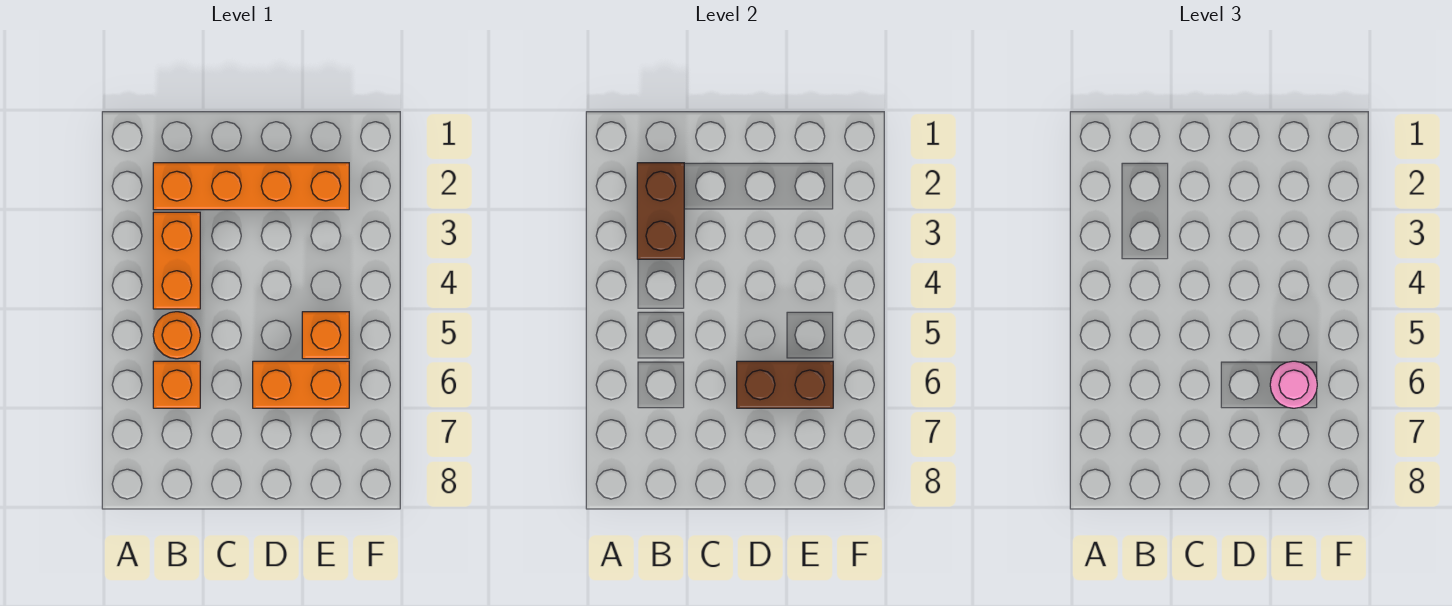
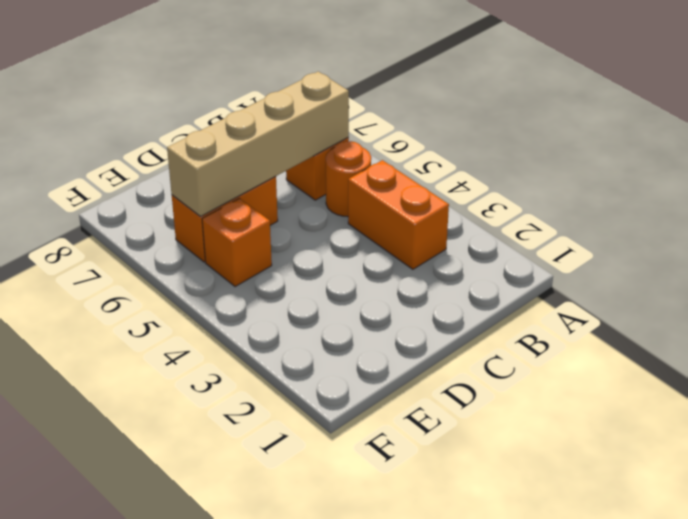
tan brick B6:E6 level 2 -> brown brick D6:E6 level 2
none -> orange brick B2:E2 level 1
none -> brown brick B2:B3 level 2

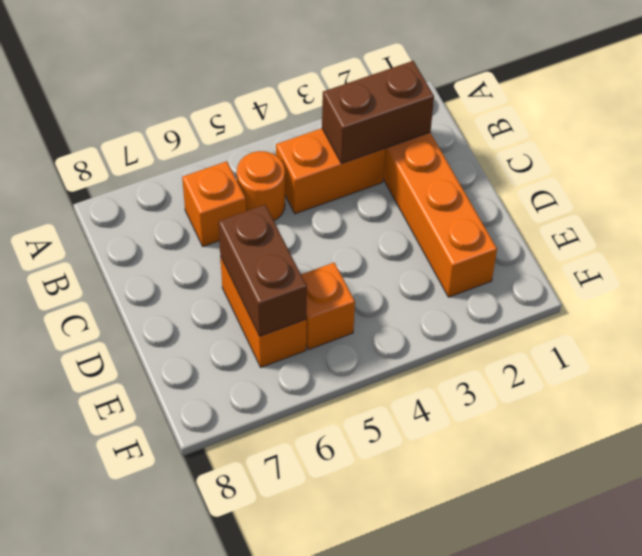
none -> pink round brick E6 level 3

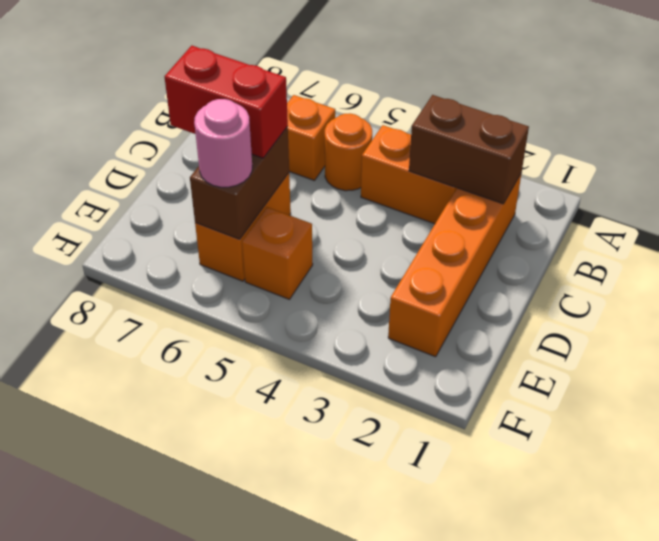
red brick D6:D7 level 3 -> none

